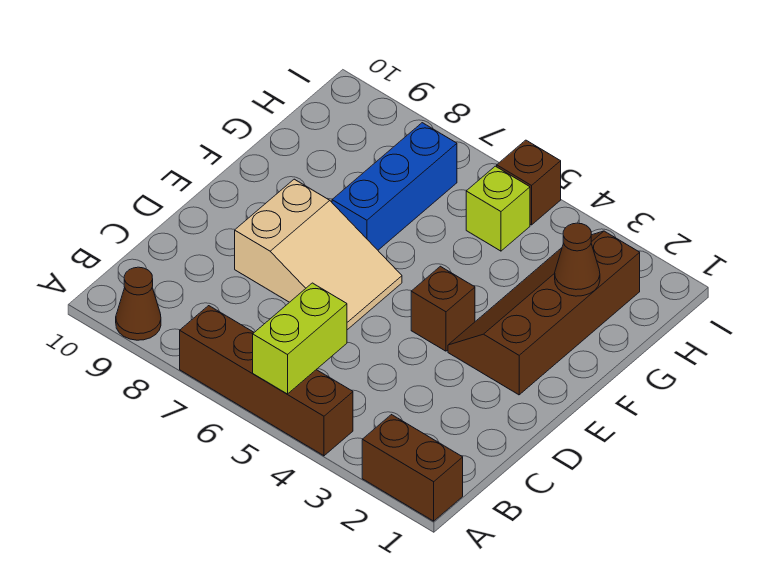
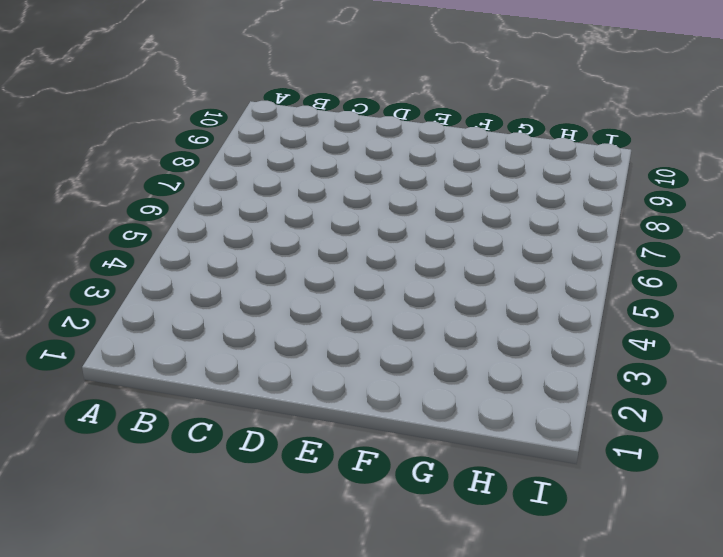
none -> brown brick A1:A2 level 1
none -> brown brick A4:A7 level 1

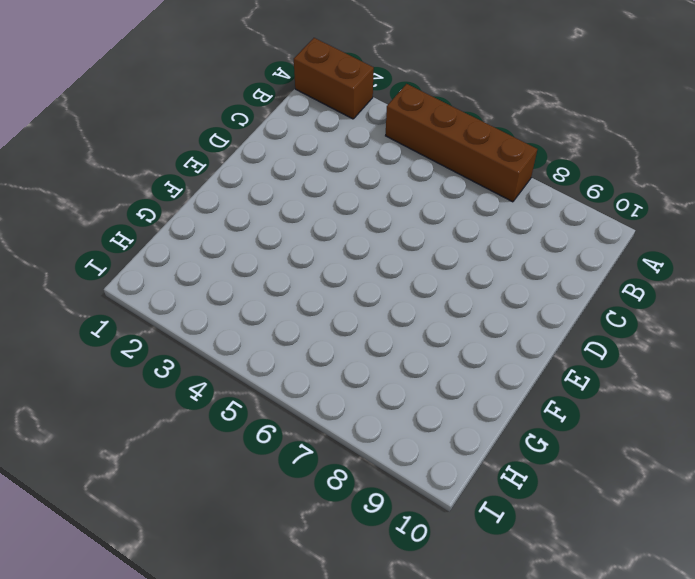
none -> brown cone A9 level 1
none -> tan slope D6:E8 level 1 top 8

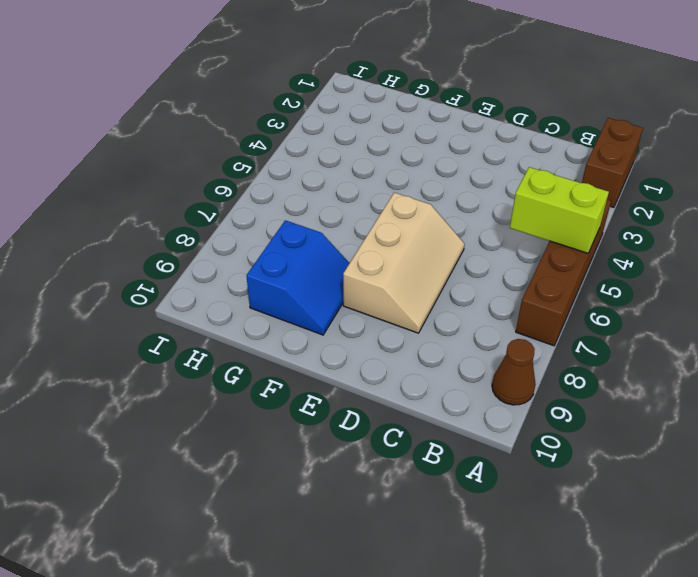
tan slope D6:E8 level 1 top E -> tan slope D6:E8 level 1 top 8
blue slope F8:G9 level 1 top G -> none
none -> brown slope E2:H3 level 1 top 2
none -> brown brick E4 level 1

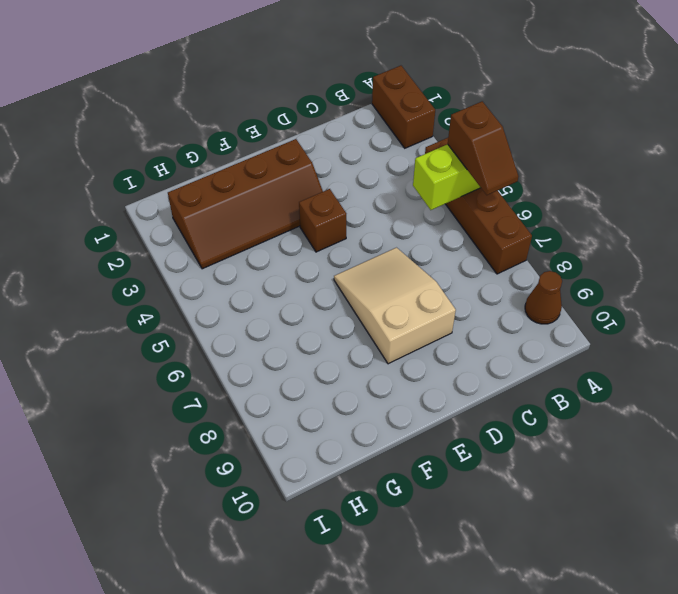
brown slope A5:A6 level 3 top 5 -> none
none -> blue brick F7:H7 level 1
none -> lime brick H5 level 1

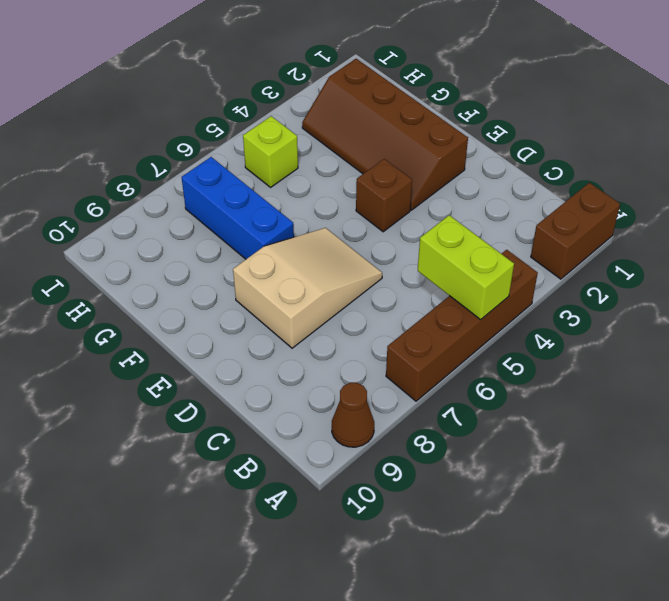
none -> brown brick I5 level 1
none -> brown cone G2 level 2

